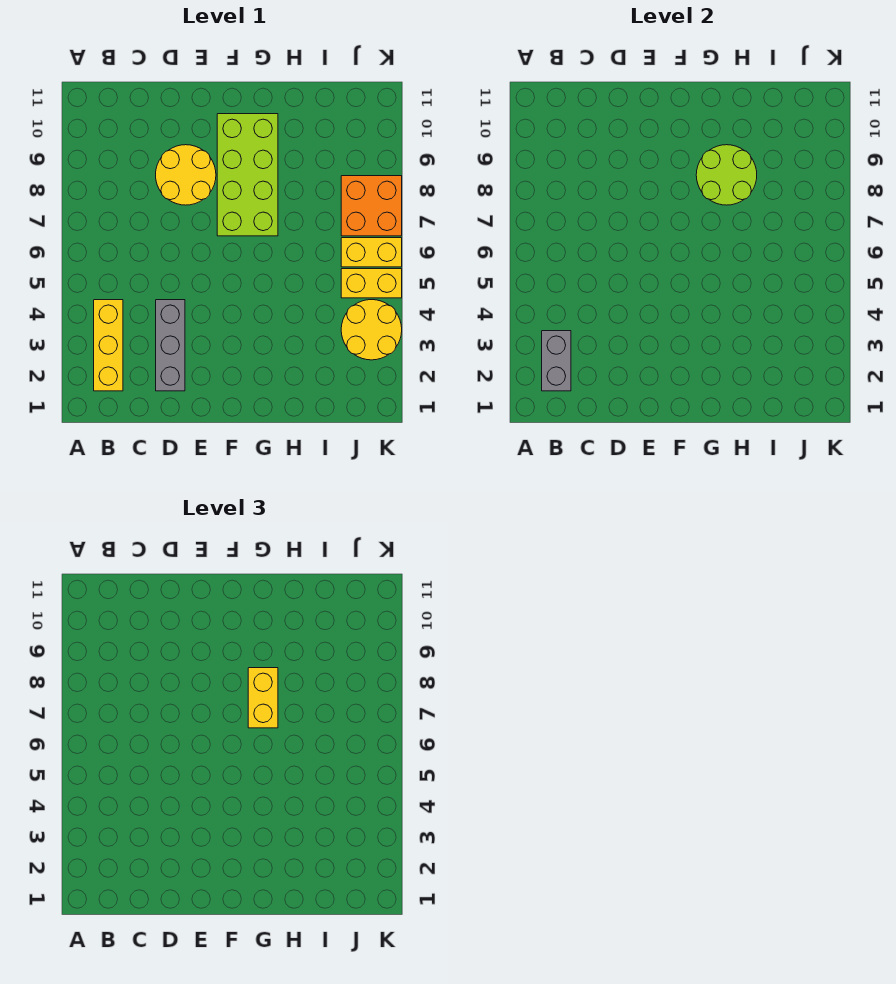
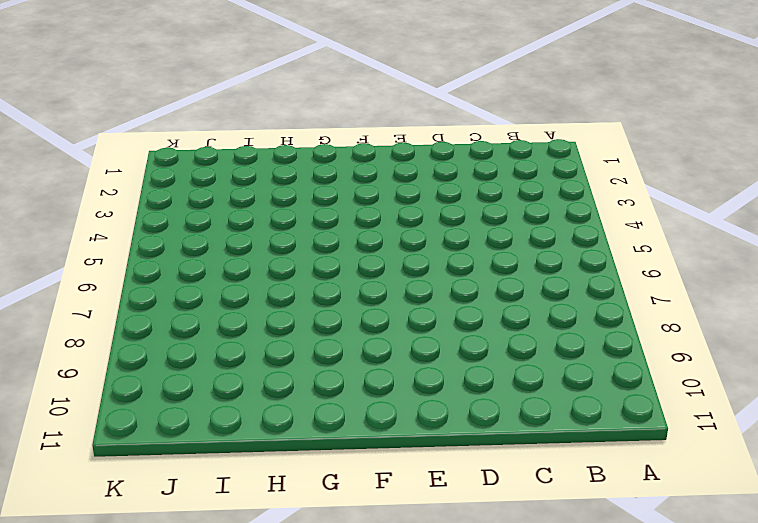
none -> yellow brick B2:B4 level 1
none -> grey brick D2:D4 level 1

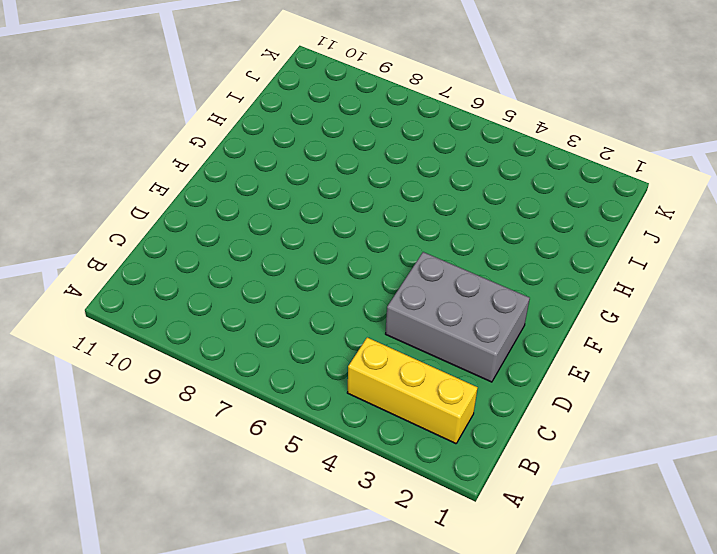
grey brick D2:E4 level 1 -> grey brick D2:D4 level 1
none -> yellow round brick D8:E9 level 1
none -> lime brick F7:G10 level 1

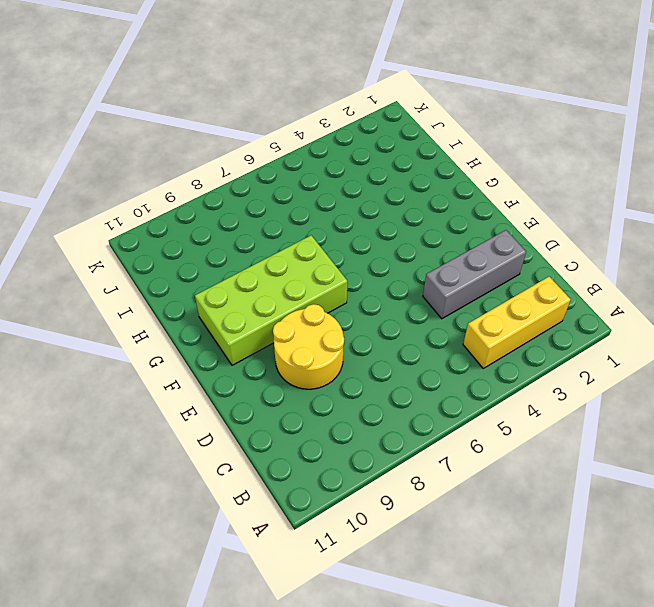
none -> yellow round brick J3:K4 level 1
none -> yellow brick J5:K5 level 1

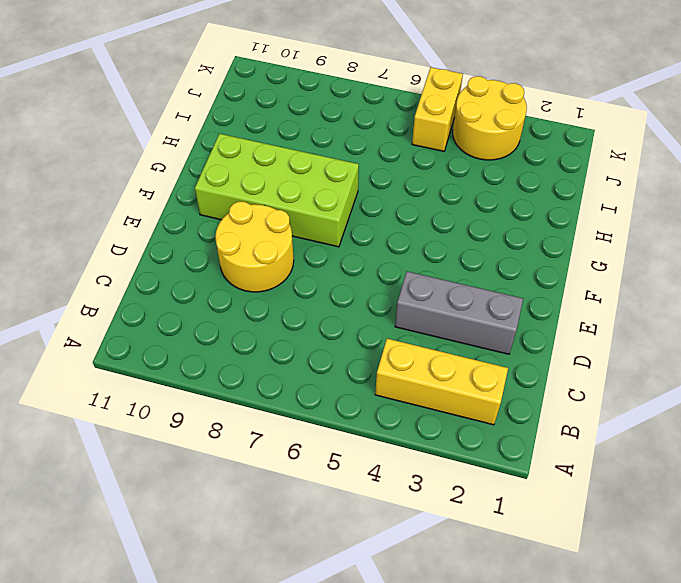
none -> yellow brick J6:K6 level 1
none -> orange brick J7:K8 level 1

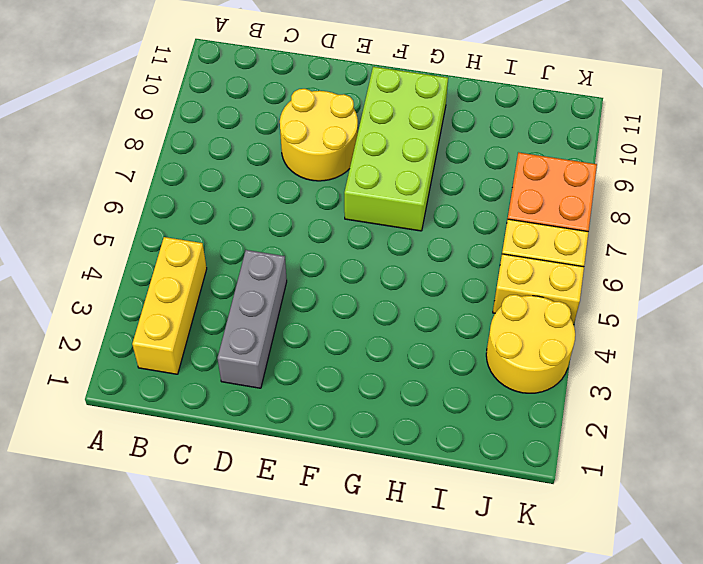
none -> grey brick B2:B3 level 2
none -> lime round brick G8:H9 level 2

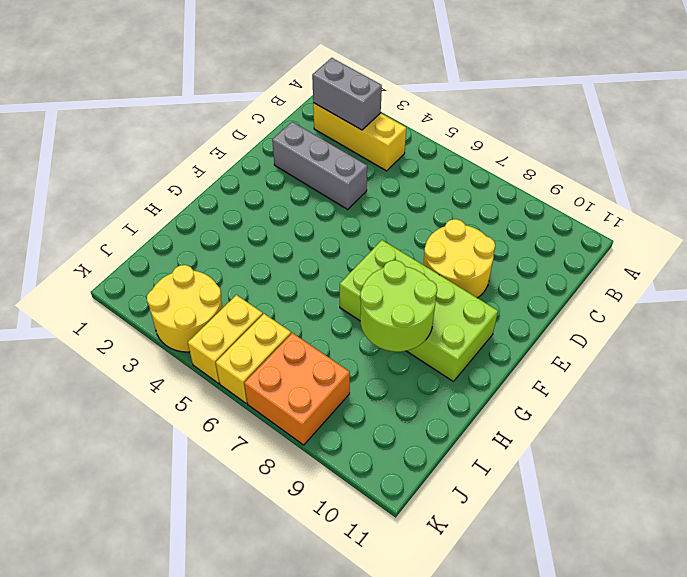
none -> yellow brick G7:G8 level 3

